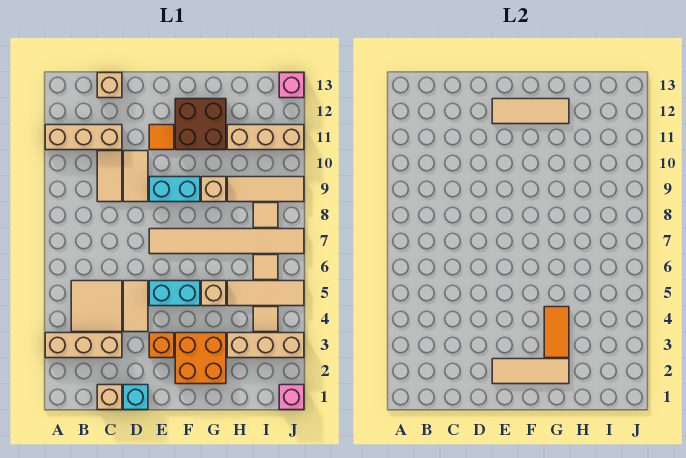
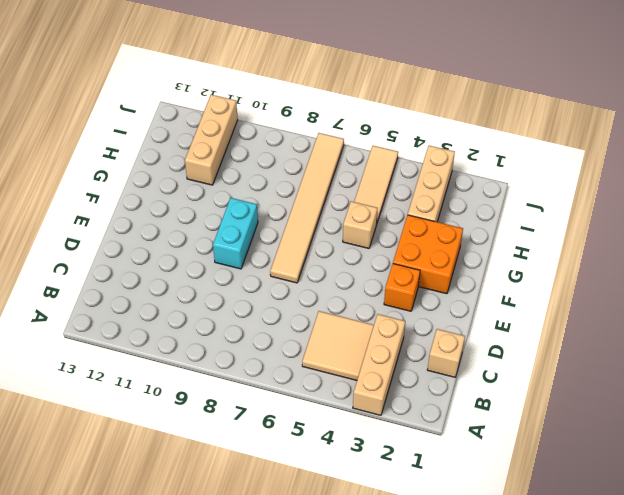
none -> tan brick A11:C11 level 1
none -> tan tile C9:C10 level 1
none -> tan brick C13 level 1
none -> cyan brick D1 level 1

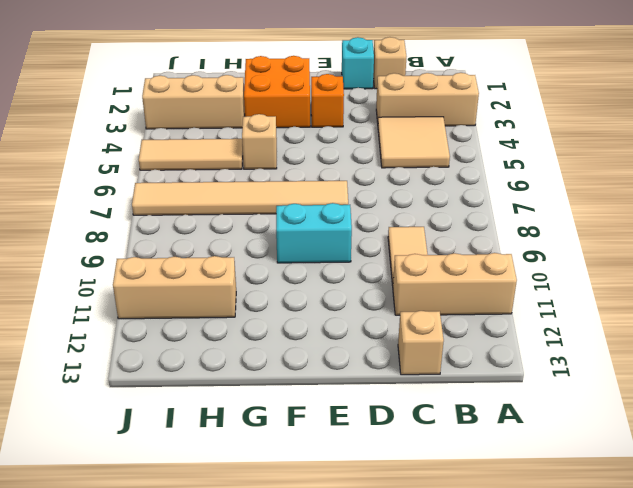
none -> tan tile D4:D5 level 1
none -> tan tile D9:D10 level 1
none -> cyan brick E5:F5 level 1
none -> orange tile E11 level 1

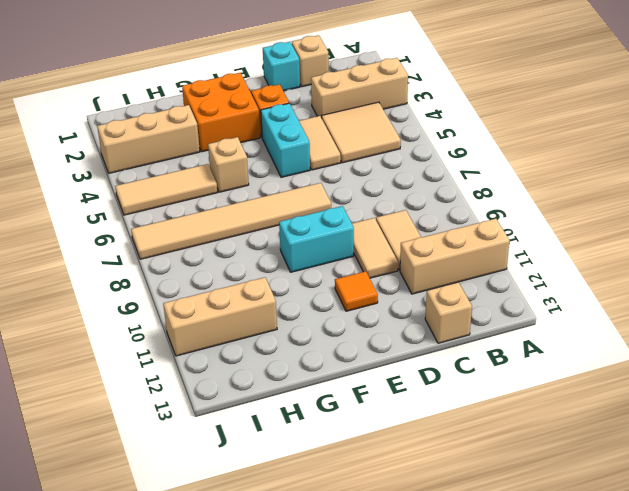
cyan brick E4:E5 level 1 -> cyan brick E5:F5 level 1
none -> brown brick F11:G12 level 1
none -> tan brick G9 level 1
none -> tan tile H9:J9 level 1
none -> tan tile I4 level 1

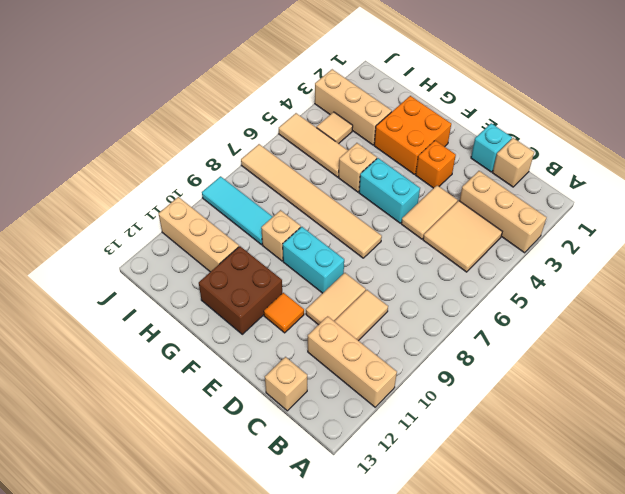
cyan tile H9:J9 level 1 -> tan tile H9:J9 level 1
none -> tan tile I6 level 1
none -> tan tile I8 level 1
none -> pink brick J1 level 1
none -> pink brick J13 level 1

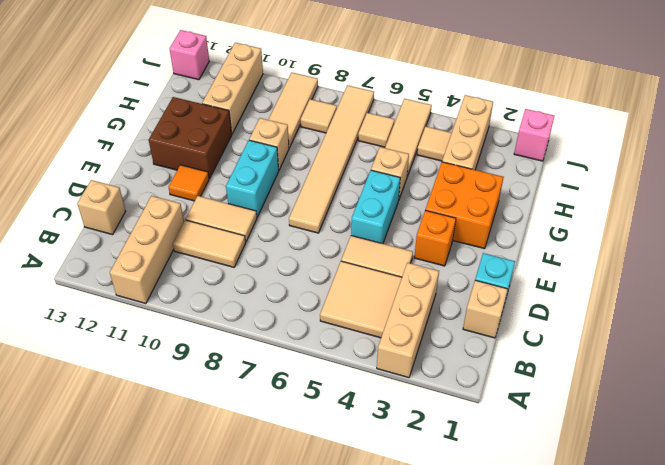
none -> tan tile E2:G2 level 2
none -> tan tile E12:G12 level 2
none -> orange tile G3:G4 level 2

